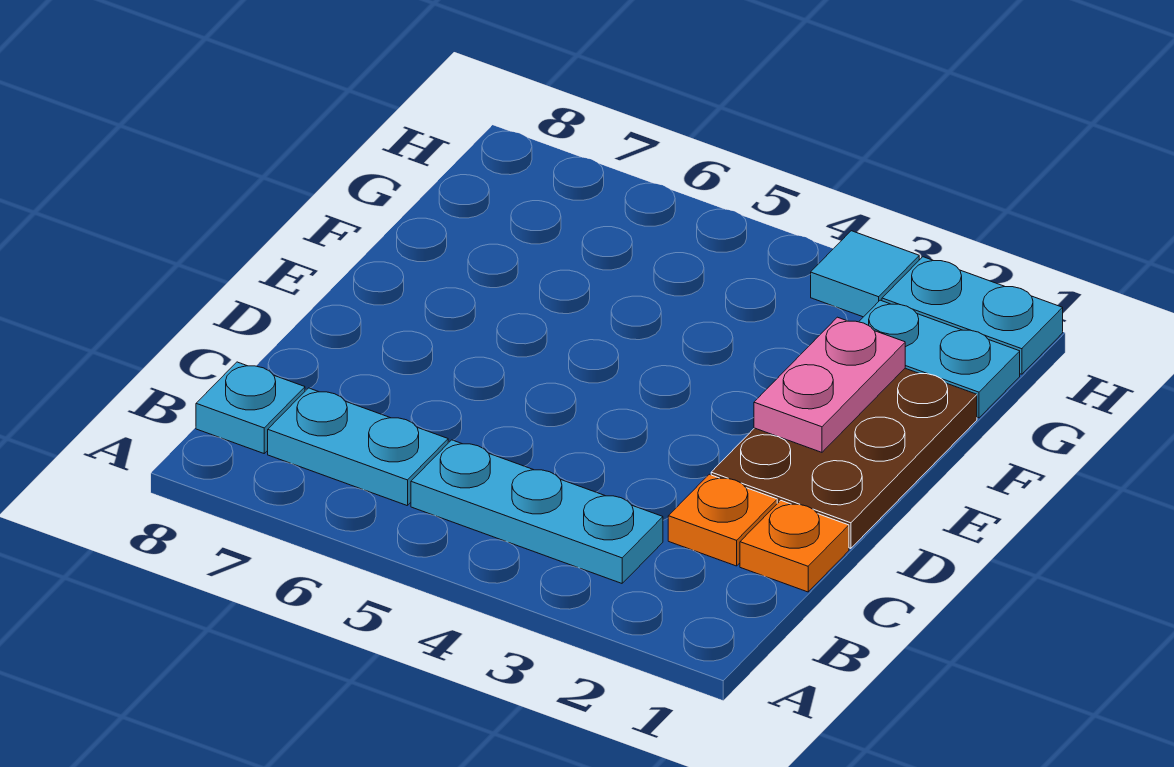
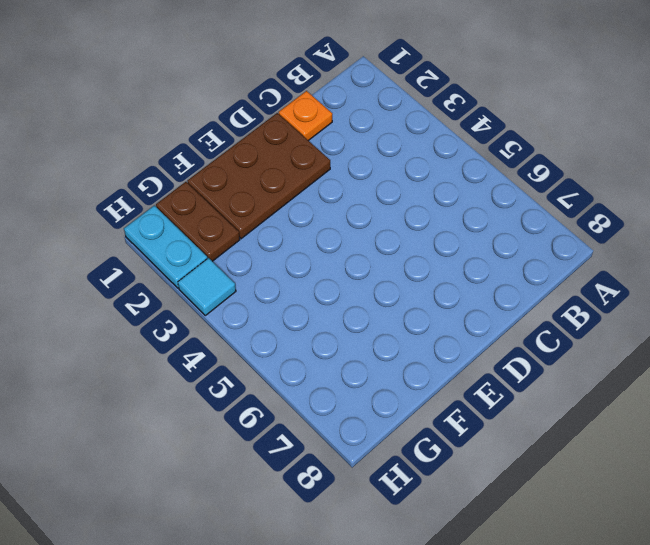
brown plate G1:G2 level 1 -> cyan plate G1:G2 level 1
none -> cyan plate B3:B5 level 1
none -> cyan plate B6:B7 level 1

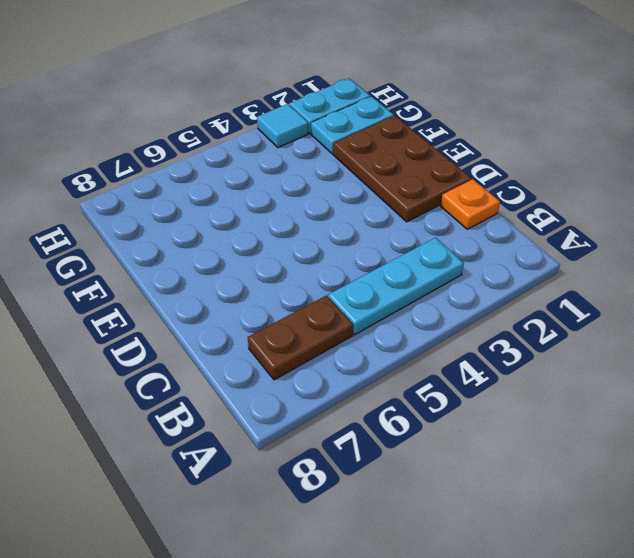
brown plate B6:B7 level 1 -> cyan plate B6:B7 level 1
none -> cyan plate B8 level 1
none -> orange plate C2 level 1

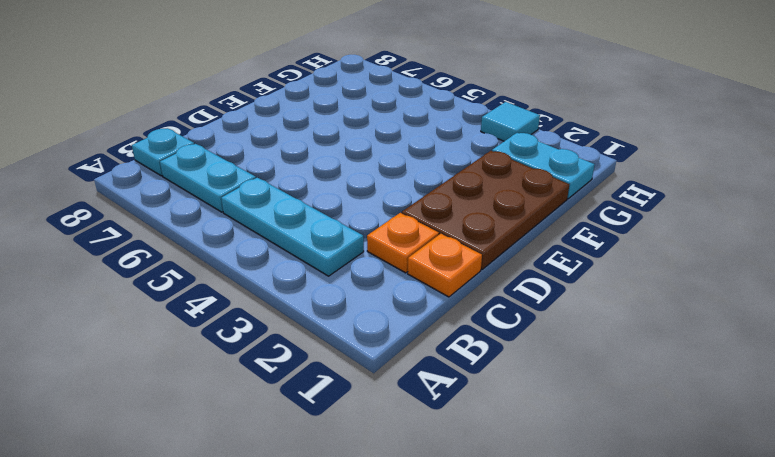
none -> cyan plate H1:H2 level 1
none -> pink plate E2:F2 level 2

